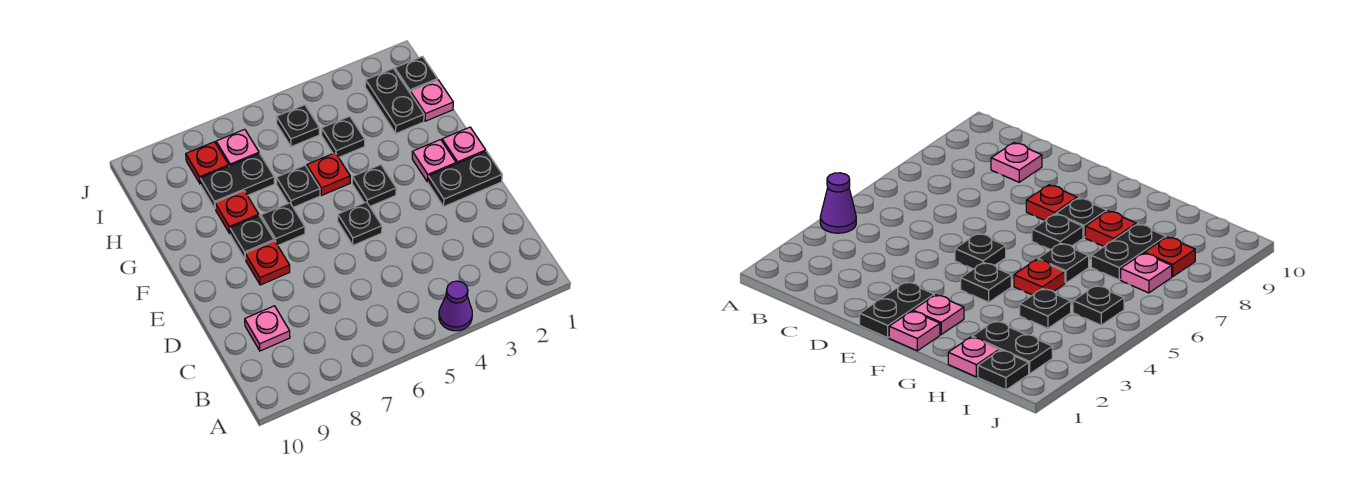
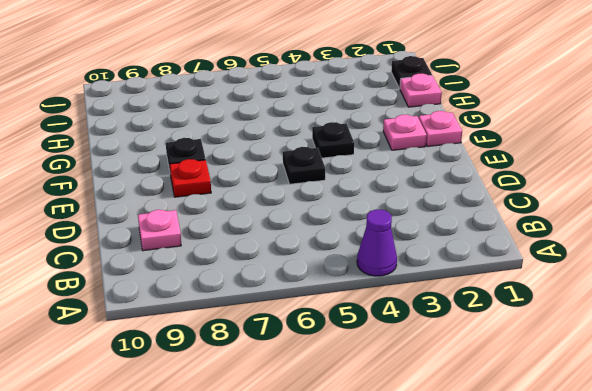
none -> black plate E1:E2 level 1
none -> black plate F7 level 1
none -> red plate G5 level 1

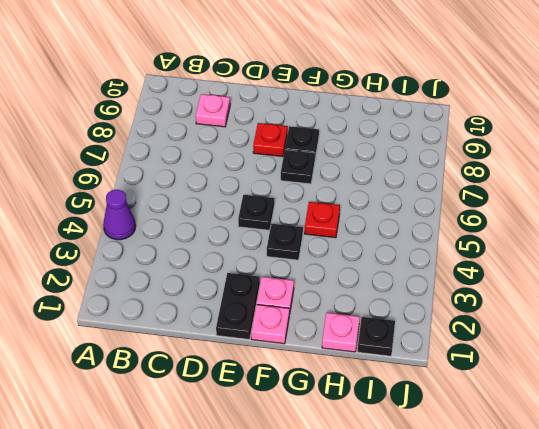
none -> black plate G6 level 1
none -> red plate G8 level 1
none -> black plate H2:I2 level 1

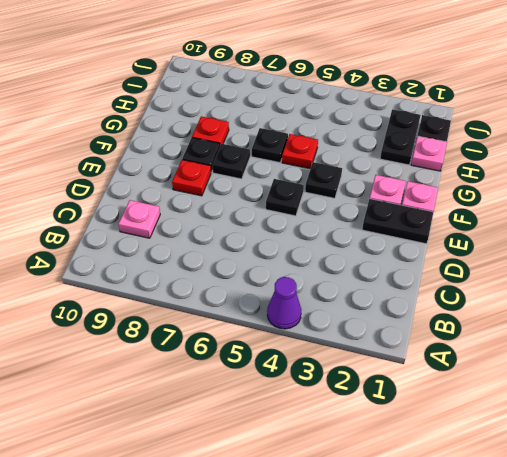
none -> black plate H4 level 1
none -> black plate H7:H8 level 1
none -> black plate I5 level 1

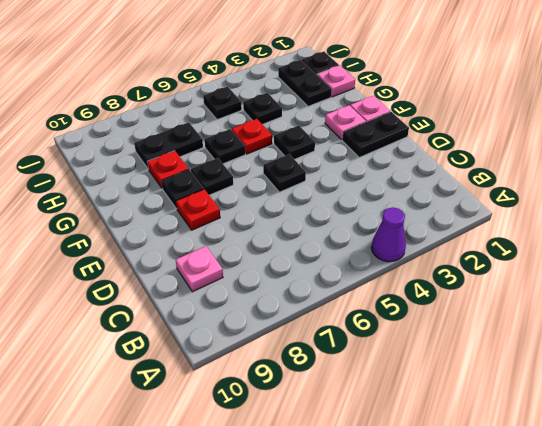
none -> pink plate I7 level 1
none -> red plate I8 level 1

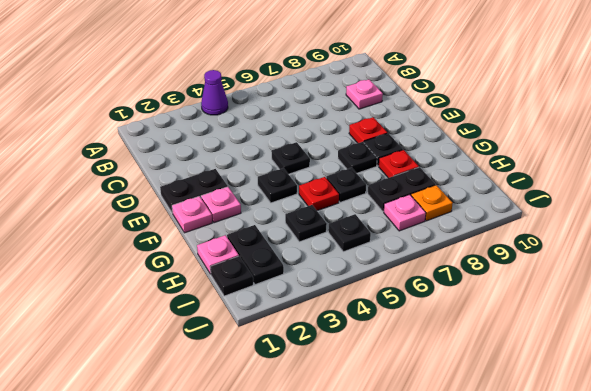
orange plate I8 level 1 -> red plate I8 level 1

